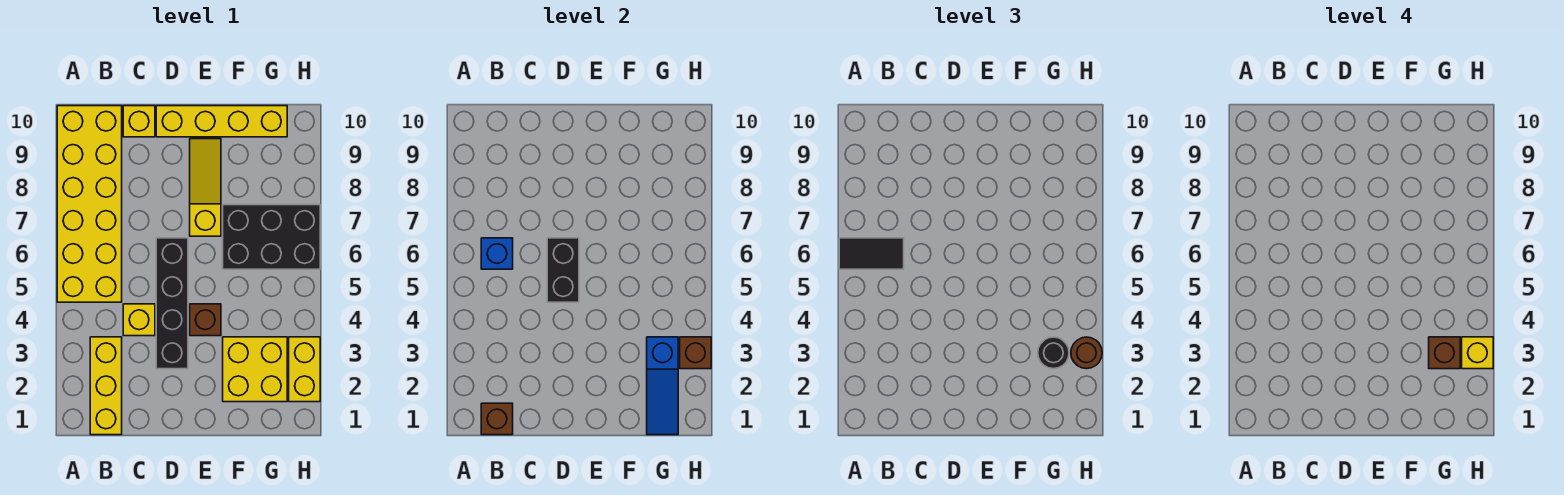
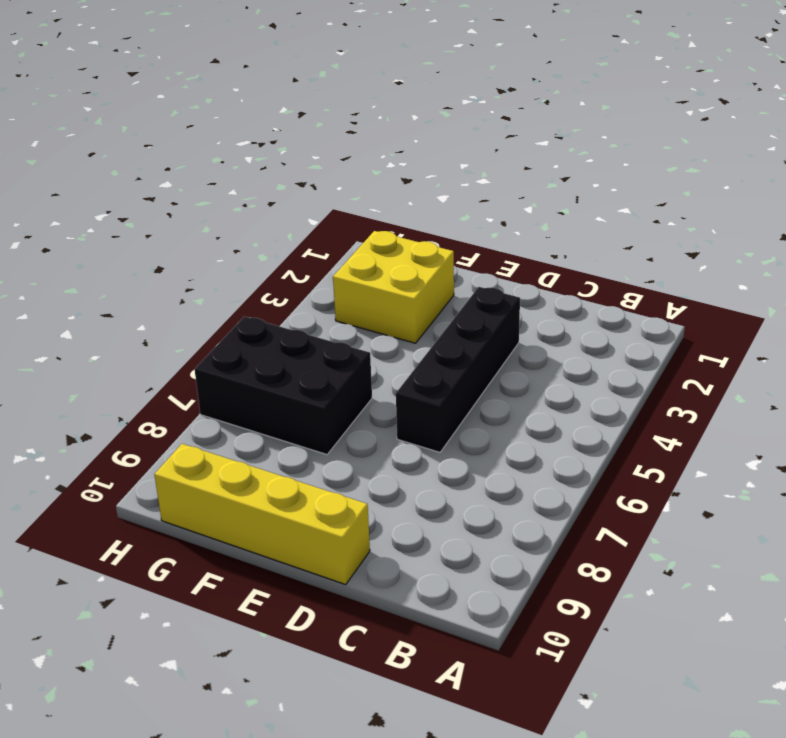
none -> yellow brick A5:B10 level 1
none -> yellow brick B1:B3 level 1
none -> yellow brick C4 level 1

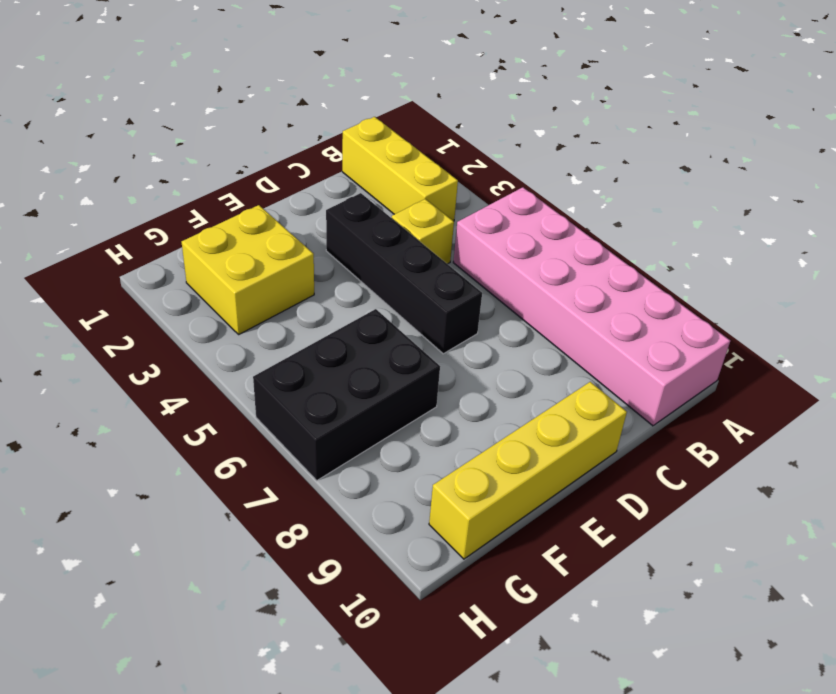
pink brick A5:B10 level 1 -> yellow brick A5:B10 level 1
none -> yellow brick C10 level 1
none -> brown brick E4 level 1
none -> yellow slope E7:E9 level 1 top 7

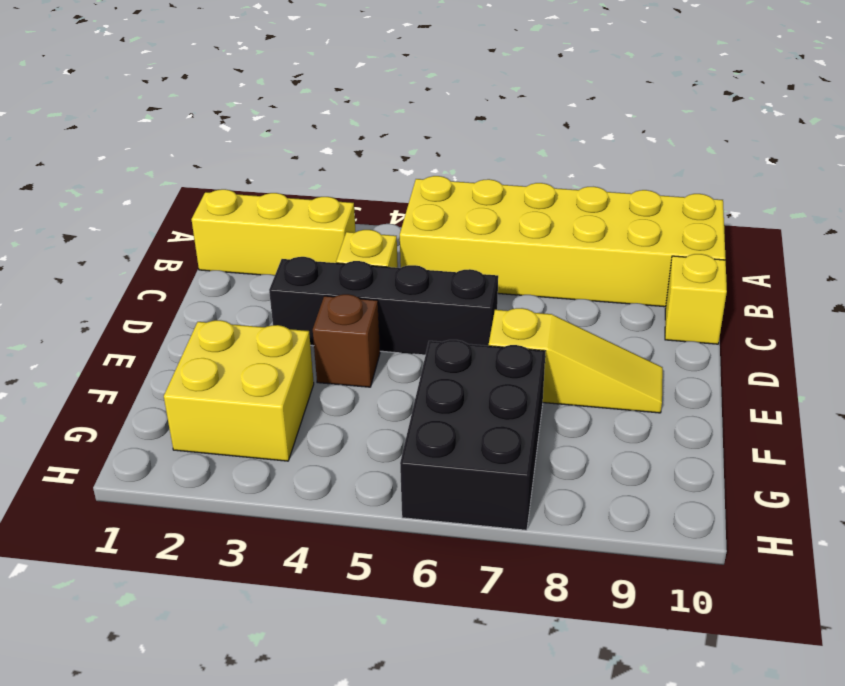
none -> yellow brick D10:G10 level 1
none -> yellow brick H2:H3 level 1
none -> brown brick B1 level 2

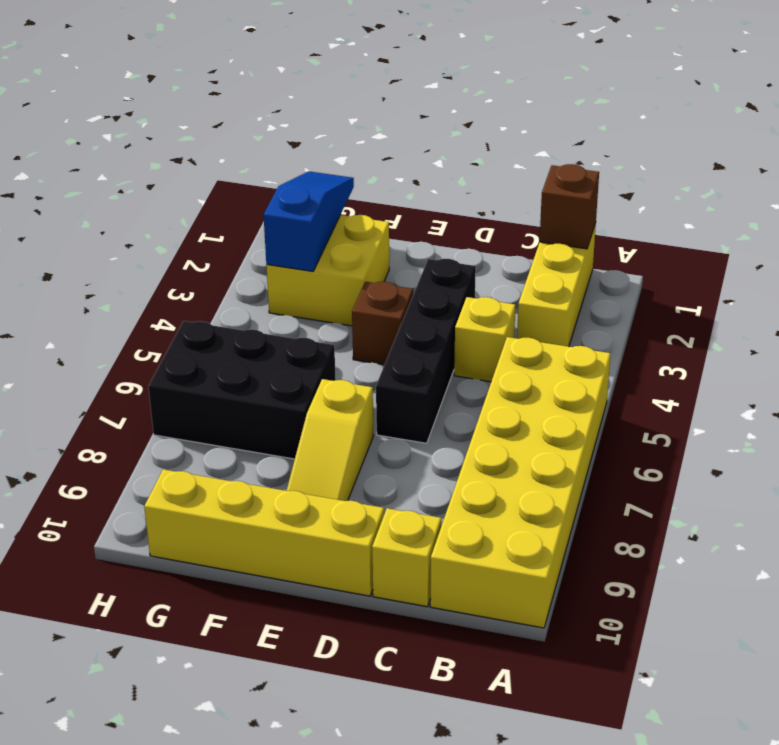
none -> yellow brick H2:H3 level 1
none -> blue brick B6 level 2
none -> black brick D5:D6 level 2

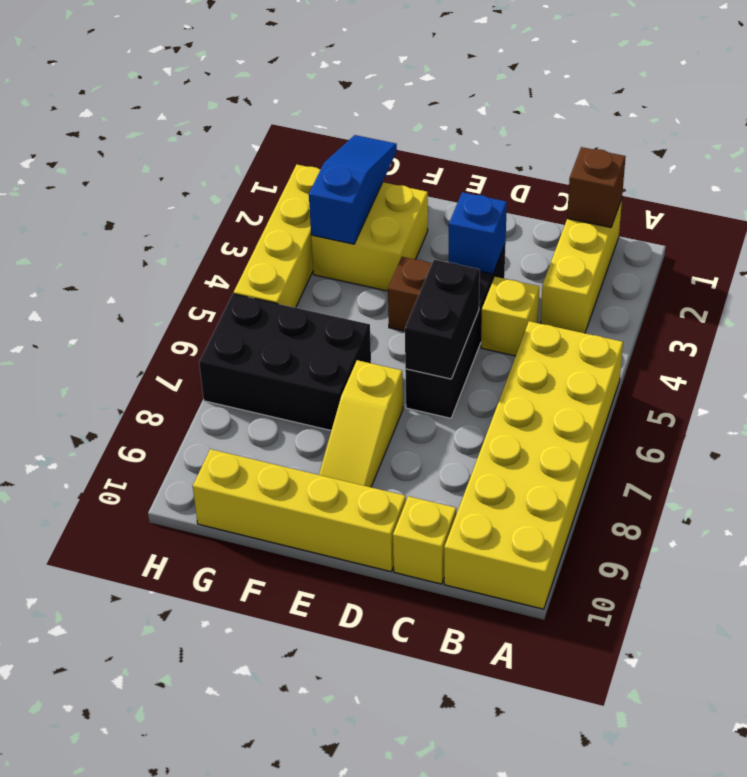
blue brick D3 level 2 -> blue brick B6 level 2
yellow brick H2:H5 level 1 -> yellow brick H2:H3 level 1
none -> brown brick H3 level 2
none -> black tile A6:B6 level 3
none -> black round brick G3 level 3

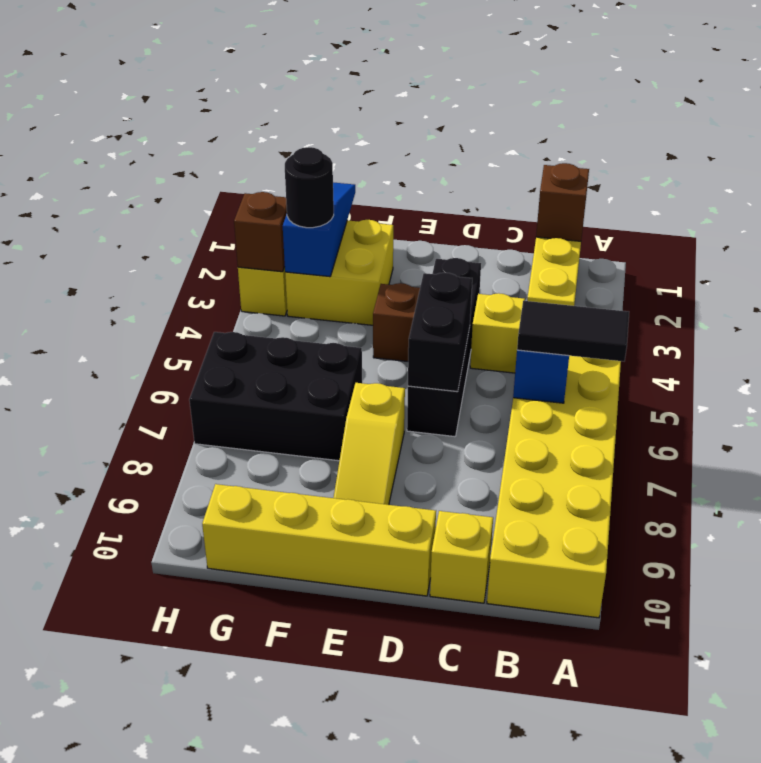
none -> brown round brick H3 level 3
none -> brown brick G3 level 4
none -> yellow brick H3 level 4

